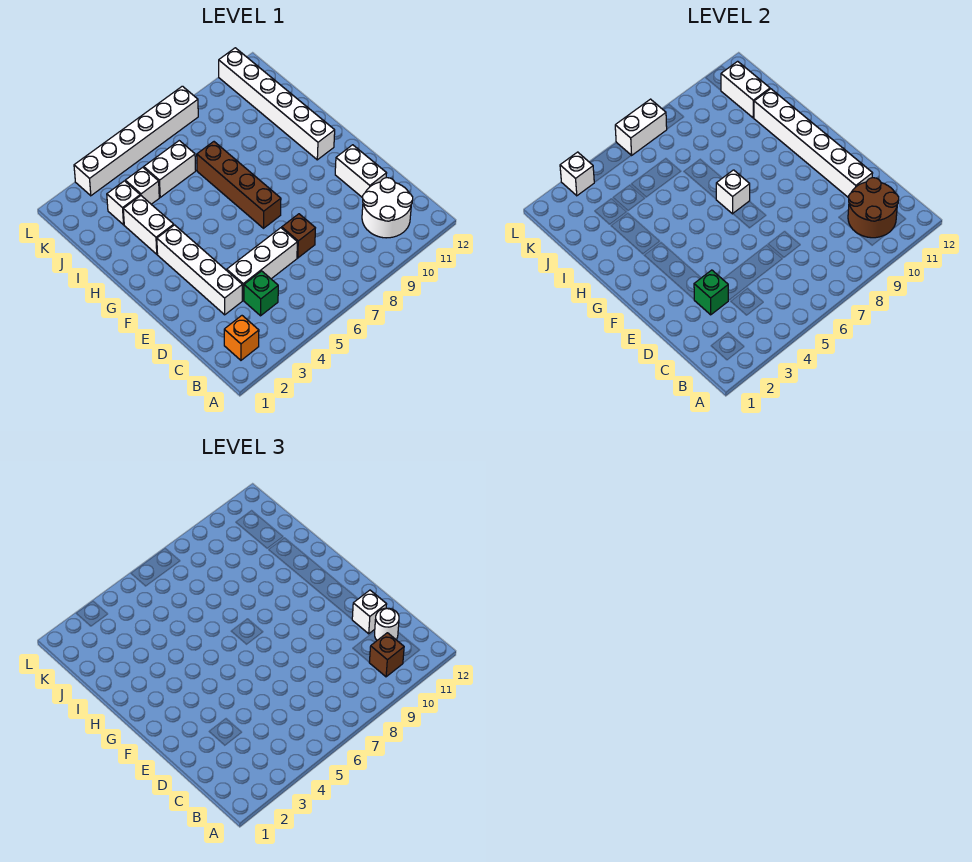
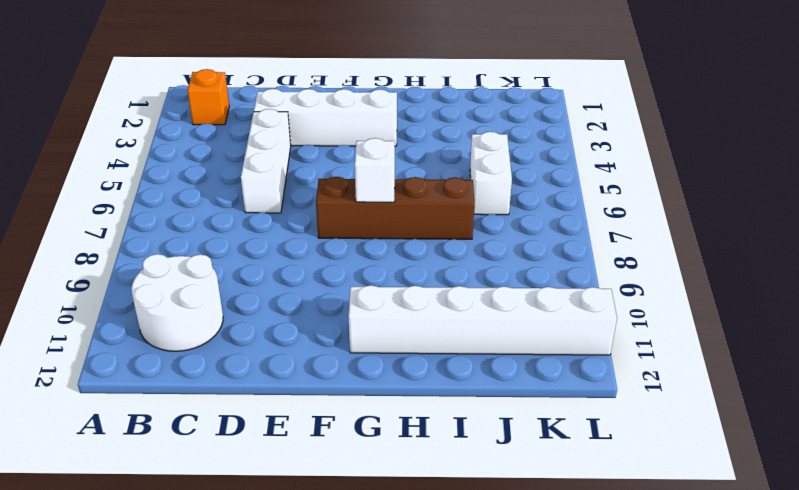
none -> green brick C4 level 1
none -> brown brick D7 level 1
none -> white brick D11:E11 level 1

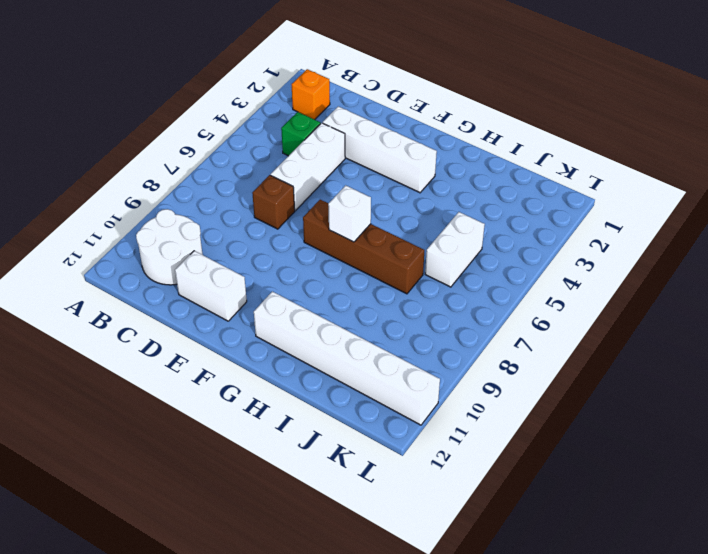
none -> white brick H3:I3 level 1
none -> white brick J3 level 1
none -> white brick J4 level 1

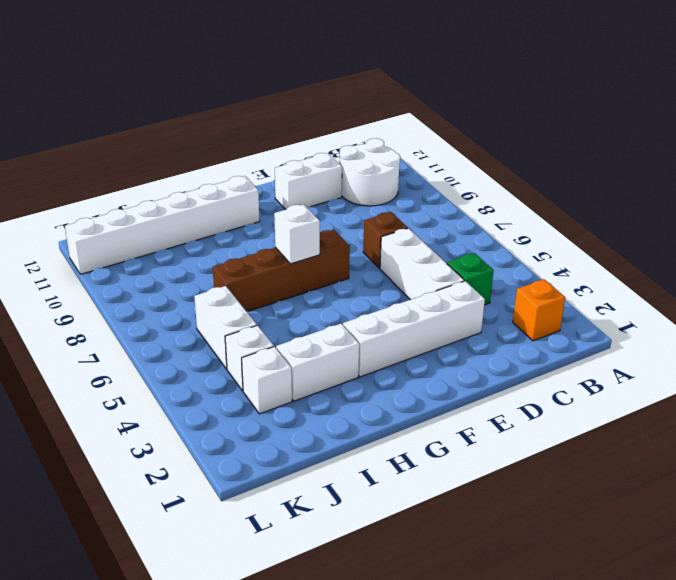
none -> white brick L3:L8 level 1
none -> brown round brick B10:C11 level 2
none -> green brick D3 level 2

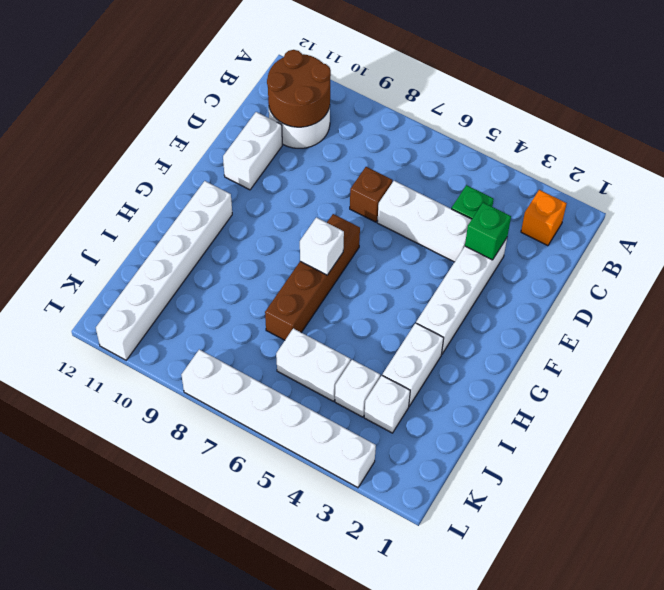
none -> white brick D11:I11 level 2
none -> white brick J11:K11 level 2
none -> white brick L3 level 2

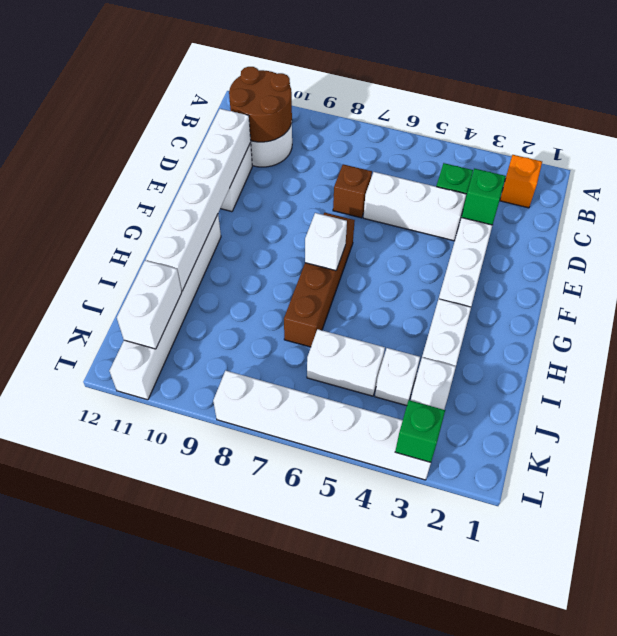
green brick L3 level 2 -> white brick L3 level 2
none -> white brick L6:L7 level 2
none -> brown brick B10 level 3
none -> white round brick C11 level 3

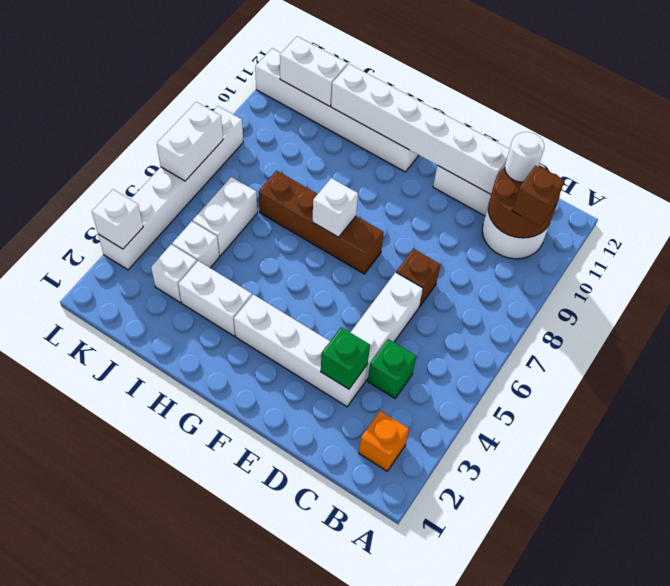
none -> white brick D11 level 3

